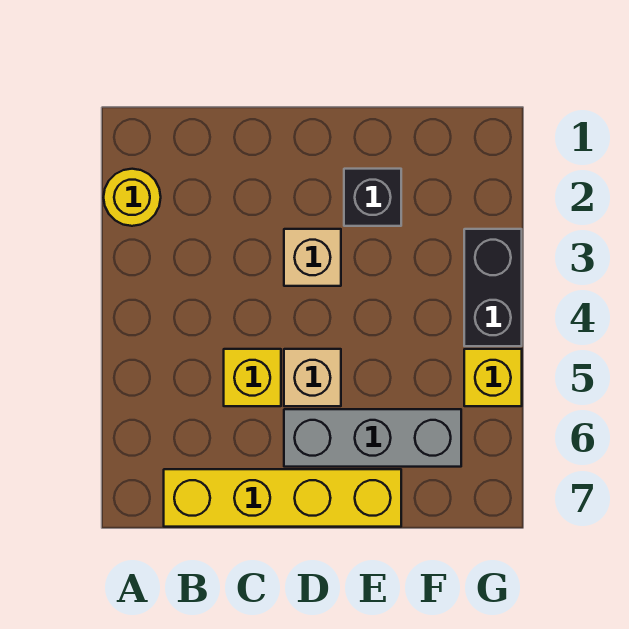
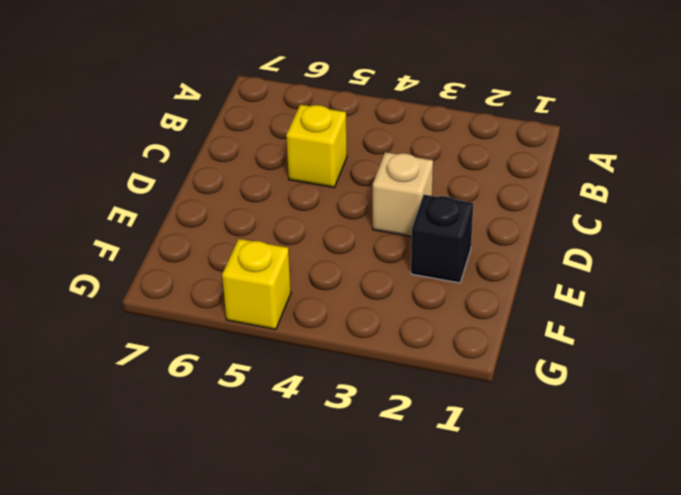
none -> yellow round brick A2 level 1
none -> yellow brick B7:E7 level 1

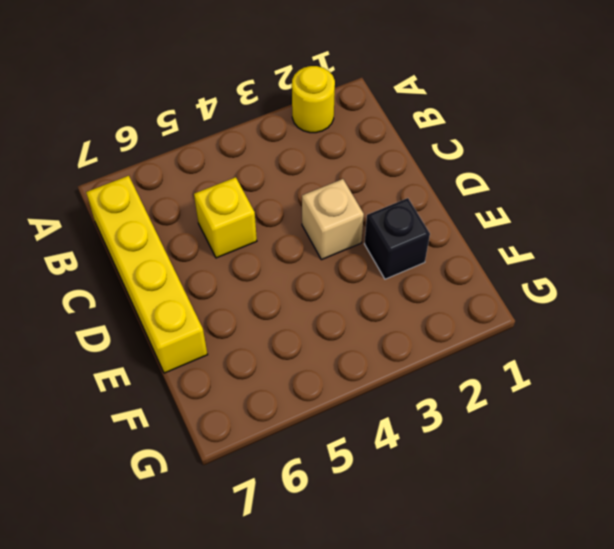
none -> tan brick D5 level 1
none -> grey brick D6:F6 level 1

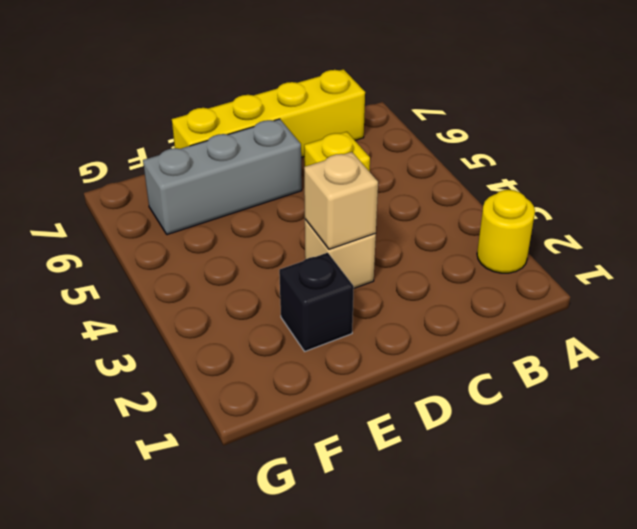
tan brick D3 level 2 -> tan brick D5 level 1
none -> black brick G3:G4 level 1
none -> yellow brick G5 level 1

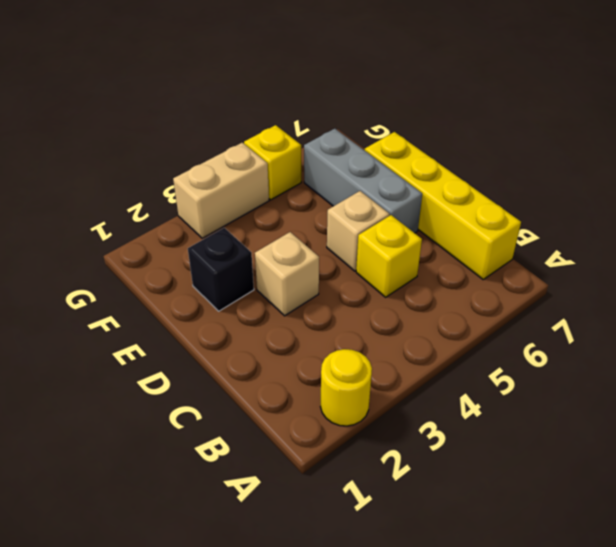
tan brick G3:G4 level 1 -> black brick G3:G4 level 1

